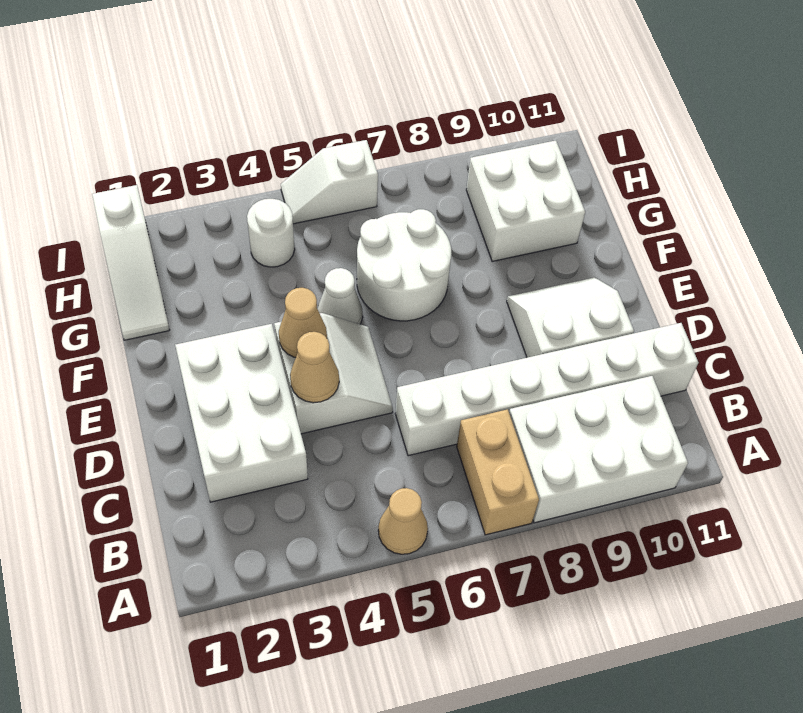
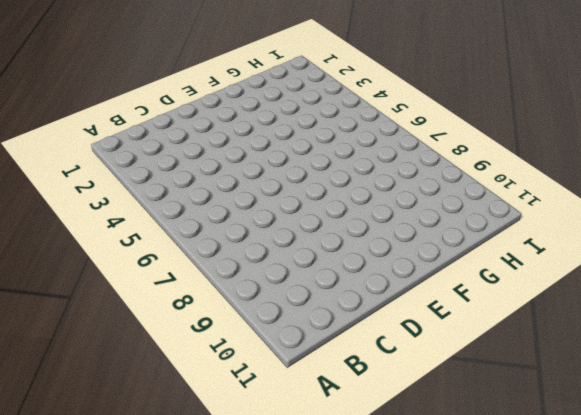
none -> tan cone A5 level 1
none -> tan brick A7:B7 level 1
none -> white brick A8:B10 level 1

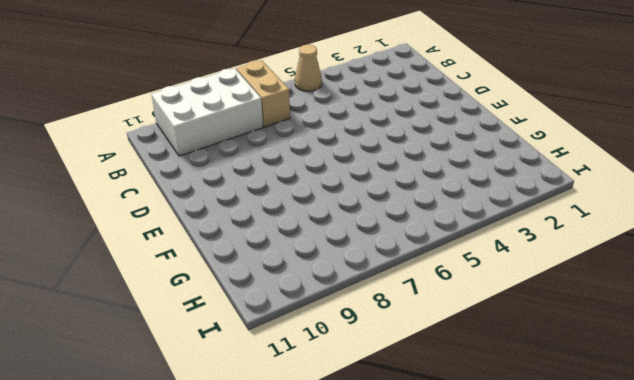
none -> white brick C2:E3 level 1
none -> white brick C6:C11 level 1
none -> white slope D4:E5 level 1 top 4

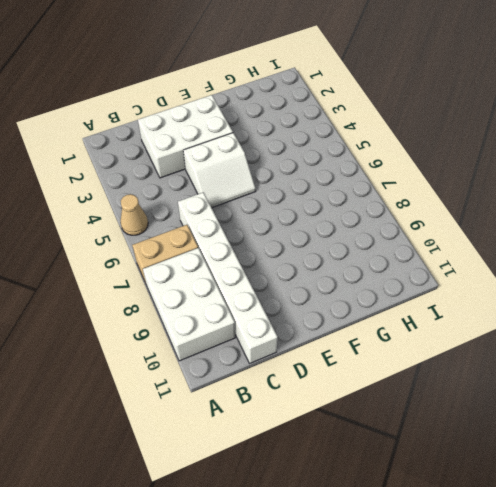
none -> white slope D9:E10 level 1 top D
none -> white cone F5 level 1
none -> white round brick F6:G7 level 1

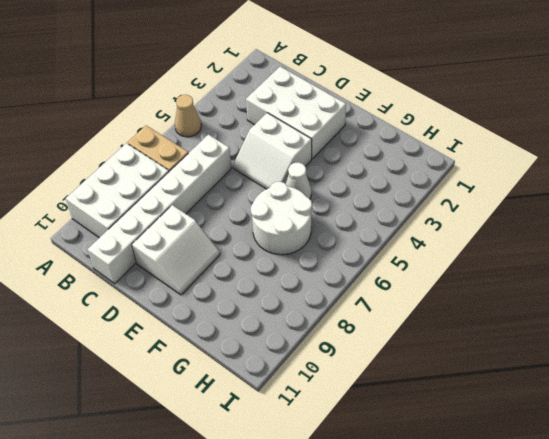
none -> white slope G1:I1 level 1 top I
none -> white brick G9:H10 level 1
none -> white round brick H4 level 1

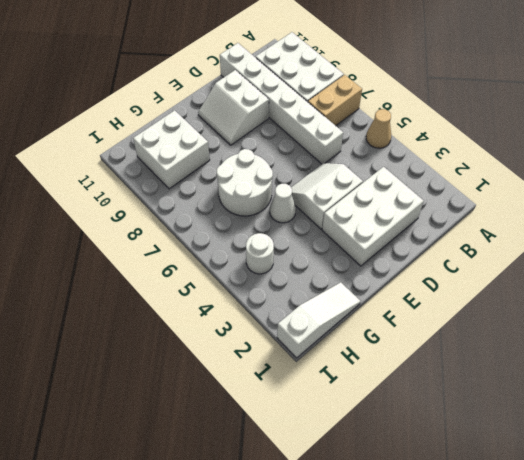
none -> white slope I5:I6 level 1 top 6
none -> tan cone D4 level 2
none -> tan cone E4 level 2

